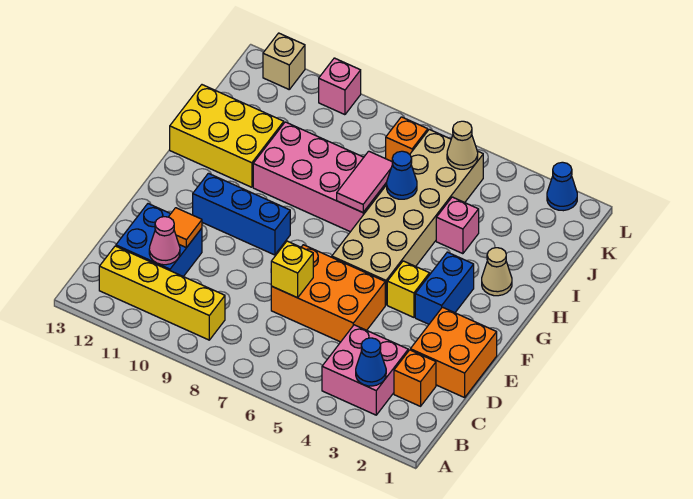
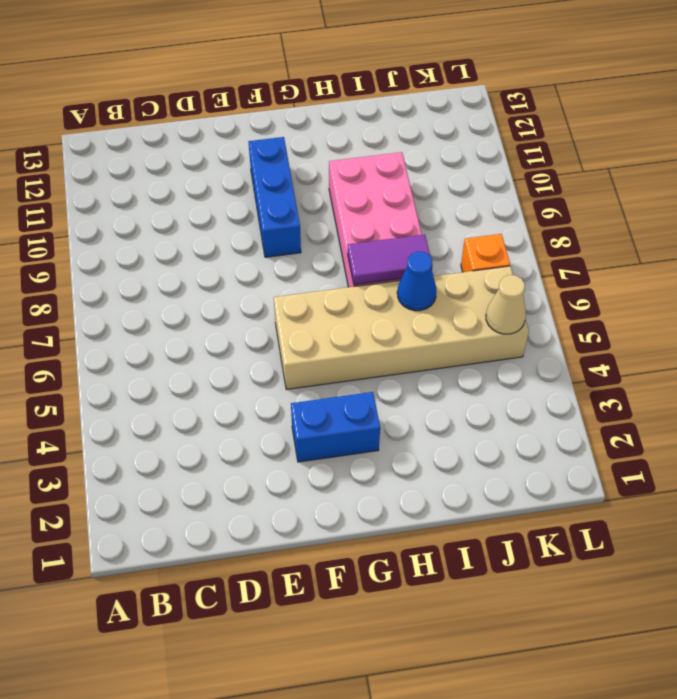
purple tile H7:I7 level 2 -> pink tile H7:I7 level 2
none -> pink brick B3:C4 level 1
none -> yellow brick B9:B12 level 1
none -> orange brick C2 level 1

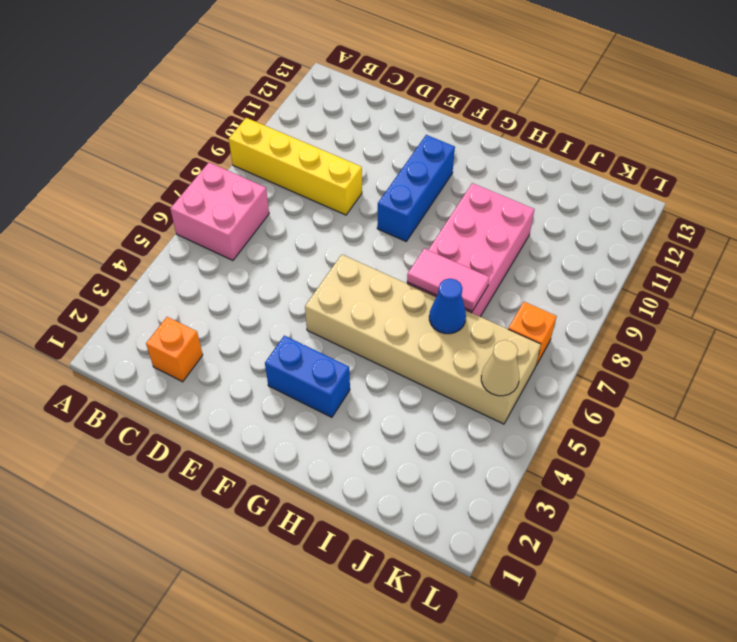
pink brick A6:B7 level 1 -> pink brick B3:C4 level 1
yellow brick A9:D9 level 1 -> yellow brick B9:B12 level 1
none -> blue brick C11:D12 level 1
none -> orange brick D1:E2 level 1
none -> orange brick D5:E7 level 1

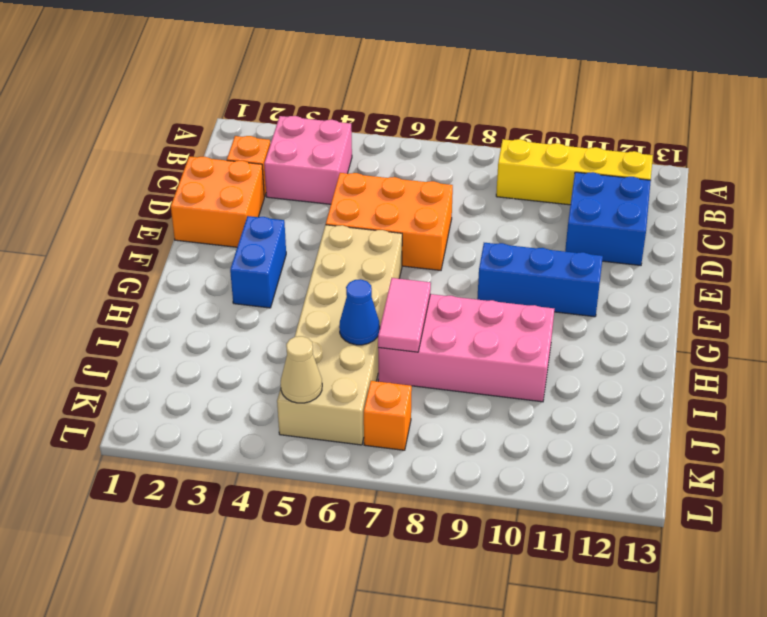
none -> yellow brick F4 level 1
none -> tan cone H2 level 1
none -> yellow brick H11:I13 level 1

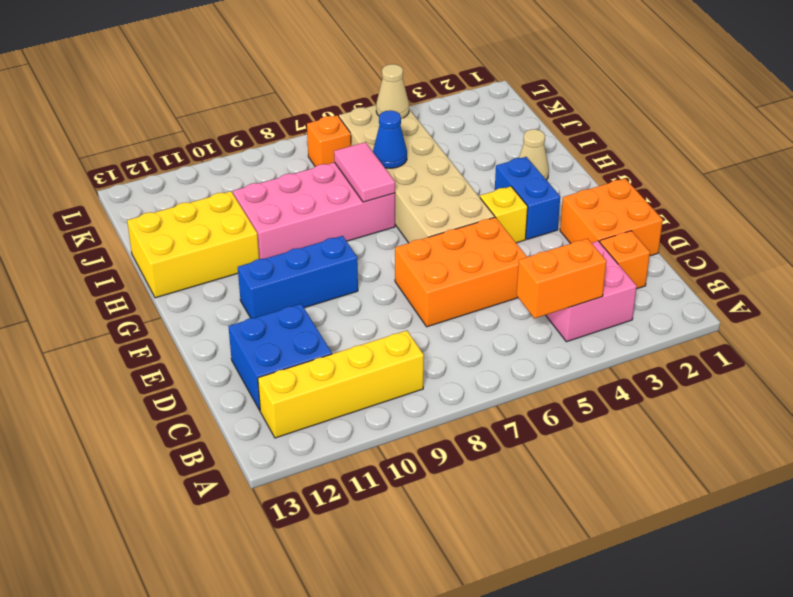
orange brick B4:B5 level 2 -> none
none -> pink brick I4 level 1
none -> blue cone L2 level 1
none -> pink brick L10 level 1

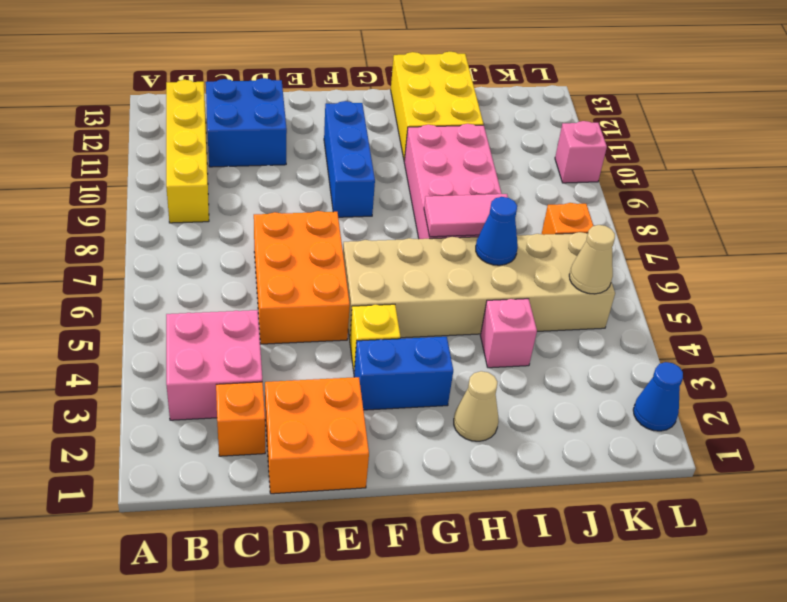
none -> tan brick L12 level 1
none -> blue cone B3 level 2
none -> pink cone C11 level 2

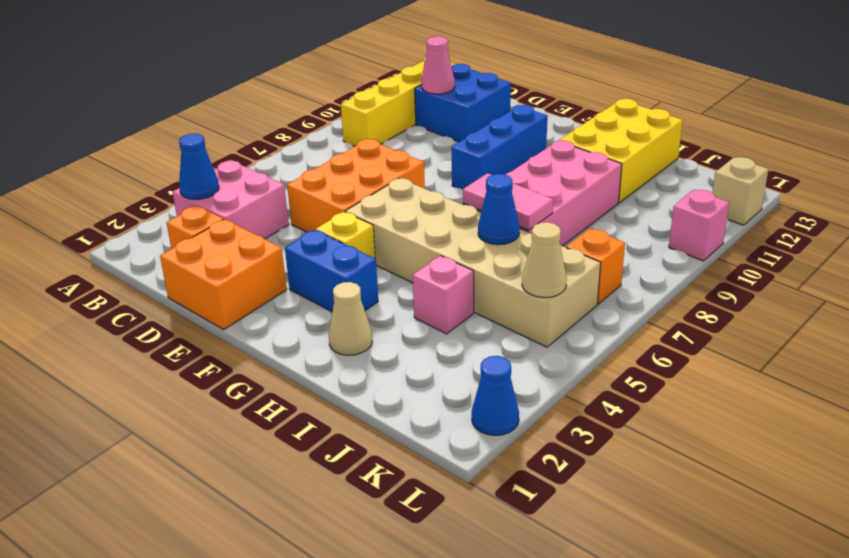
none -> yellow brick D7 level 2
none -> orange tile D11 level 2

